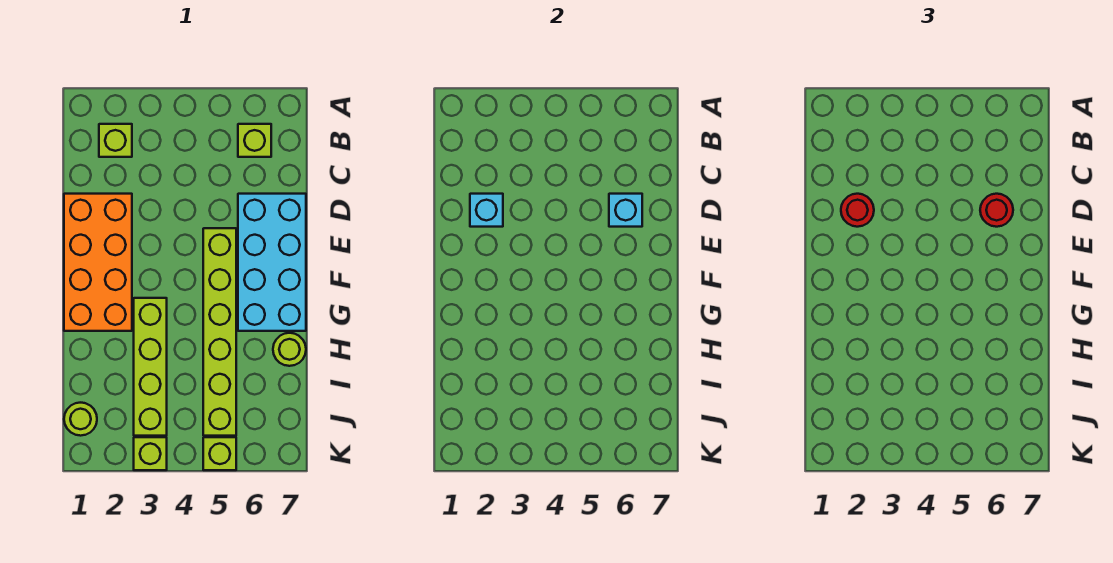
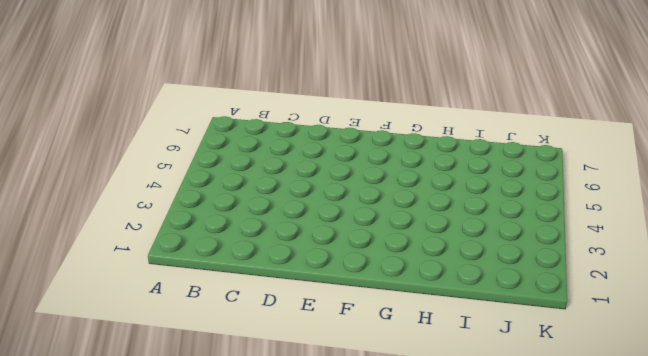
none -> lime brick B2 level 1
none -> lime brick B6 level 1
none -> orange brick D1:G2 level 1

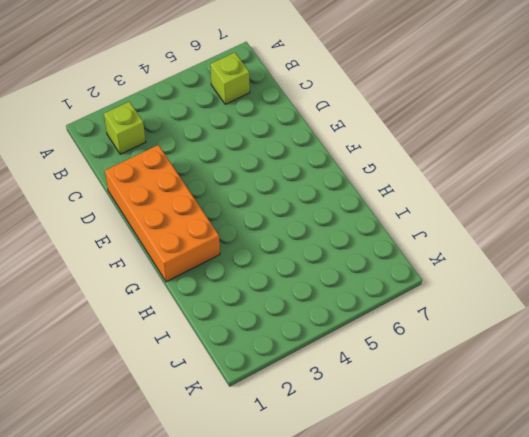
none -> cyan brick D6:G7 level 1
none -> lime brick E5:J5 level 1
none -> lime brick G3:J3 level 1

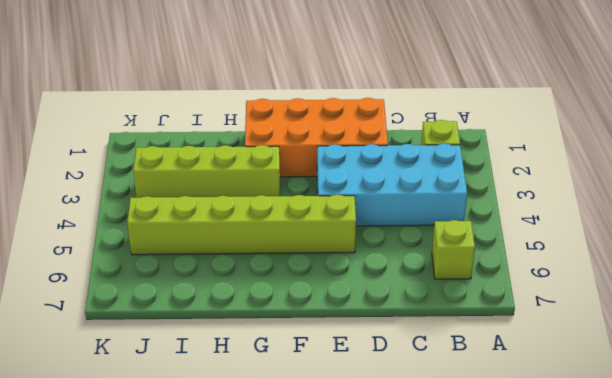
cyan brick B3:E4 level 1 -> cyan brick D6:G7 level 1
none -> lime round brick H7 level 1
none -> lime round brick J1 level 1
none -> lime brick K3 level 1

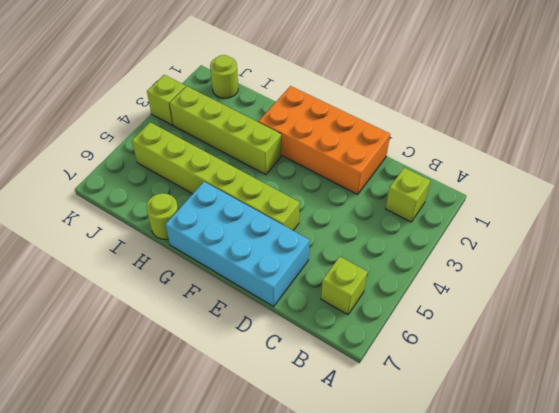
none -> lime brick K5 level 1
none -> cyan brick D2 level 2
none -> cyan brick D6 level 2

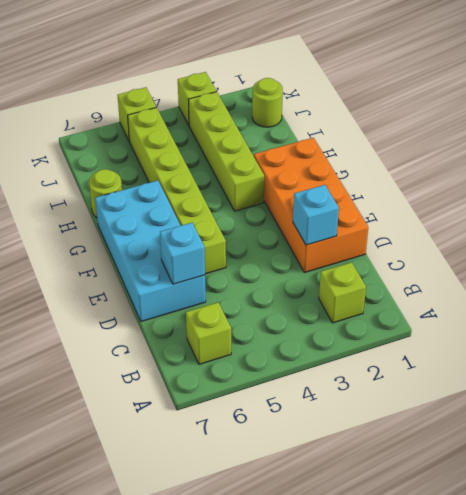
none -> red round brick D2 level 3
none -> red round brick D6 level 3

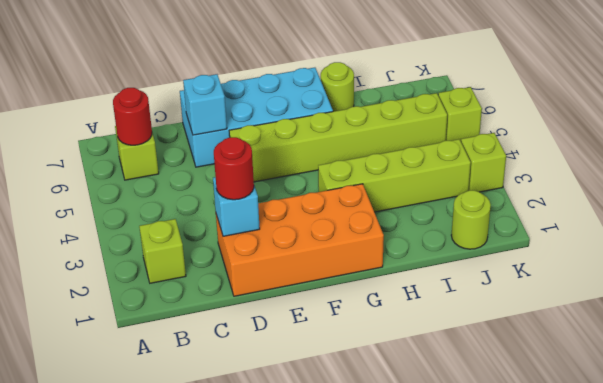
red round brick B6 level 2 -> red round brick D6 level 3

